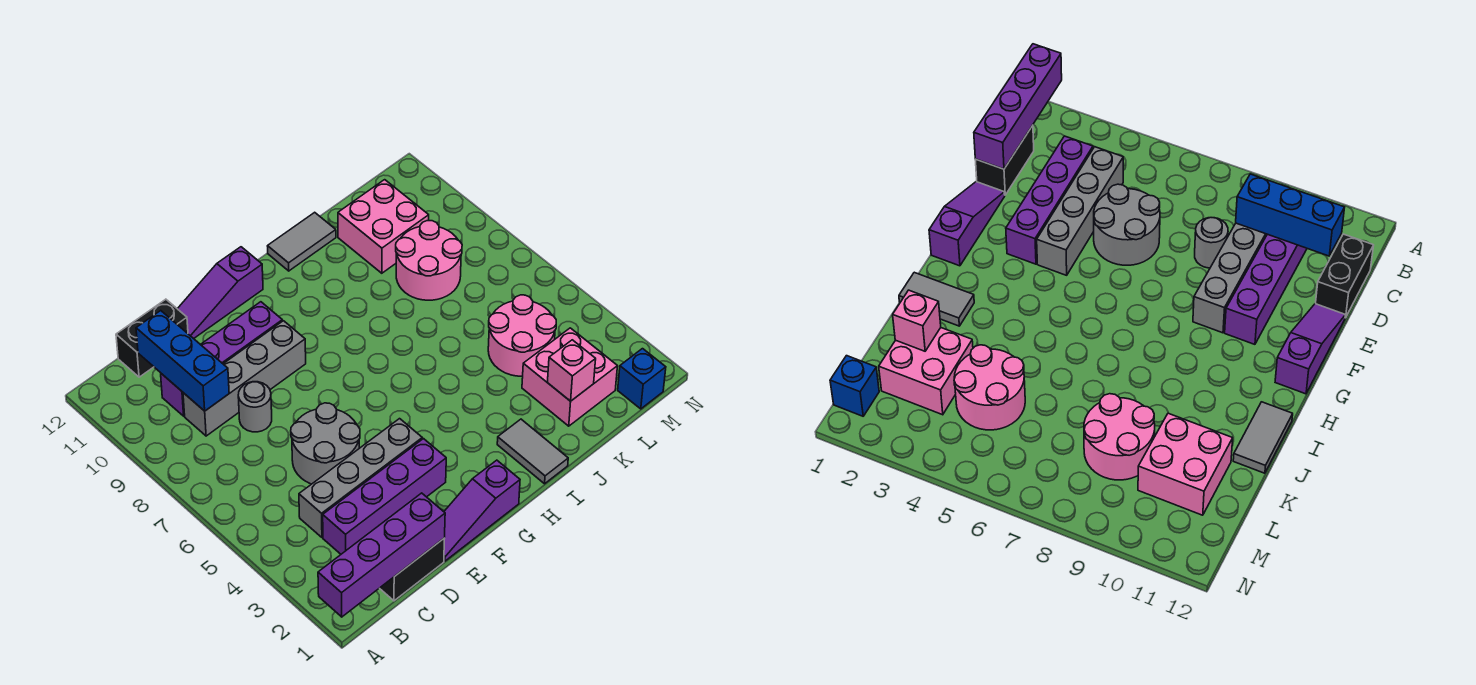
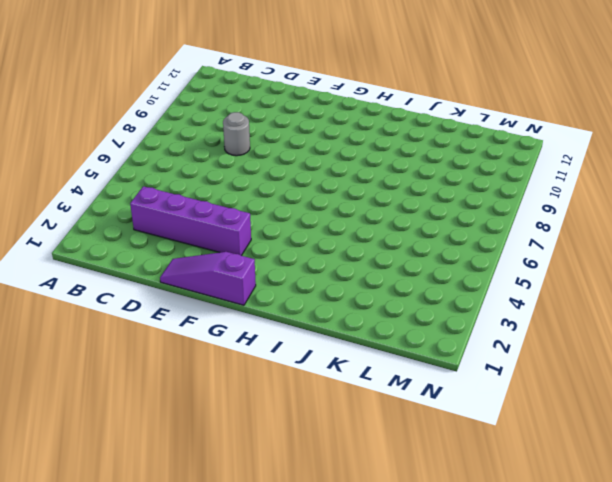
none -> black brick C1:D1 level 1
none -> grey brick C4:F4 level 1
none -> grey brick C9:F9 level 1

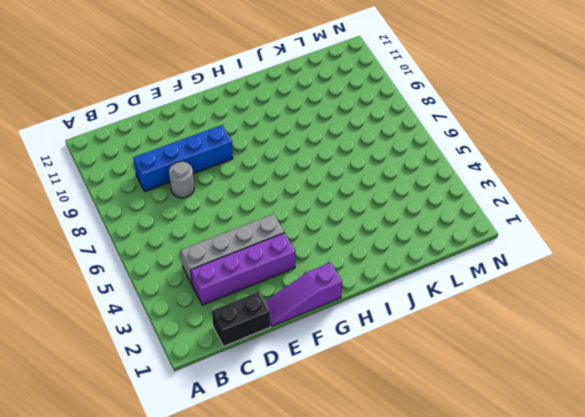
blue brick C9:F9 level 1 -> grey brick C9:F9 level 1
none -> purple brick C10:F10 level 1
none -> black brick C12:D12 level 1
none -> grey round brick D5:E6 level 1

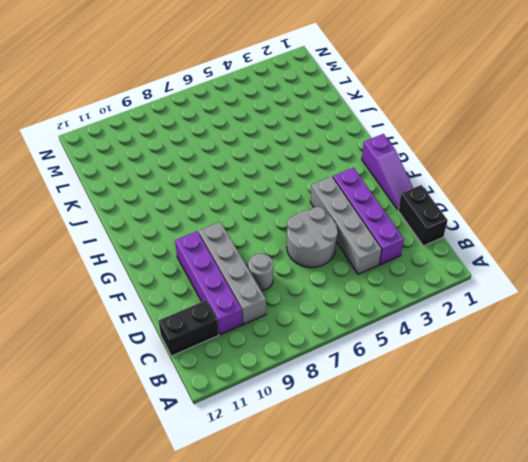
black brick C11:C12 level 1 -> black brick C12:D12 level 1
none -> purple slope E12:G12 level 1 top G
none -> grey tile I1:I2 level 1
none -> grey tile I12:J12 level 1

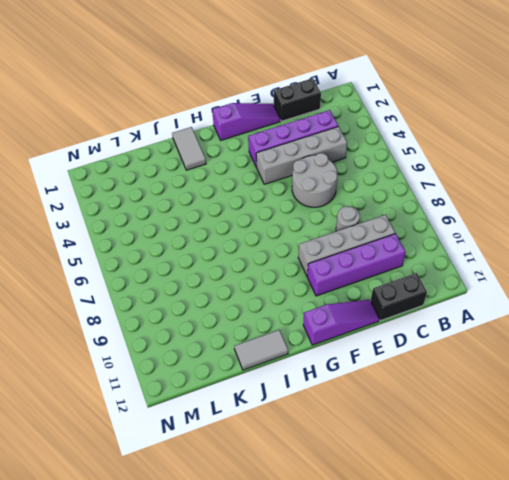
none -> pink brick K2:L3 level 1
none -> pink round brick K4:L5 level 1
none -> pink round brick K8:L9 level 1

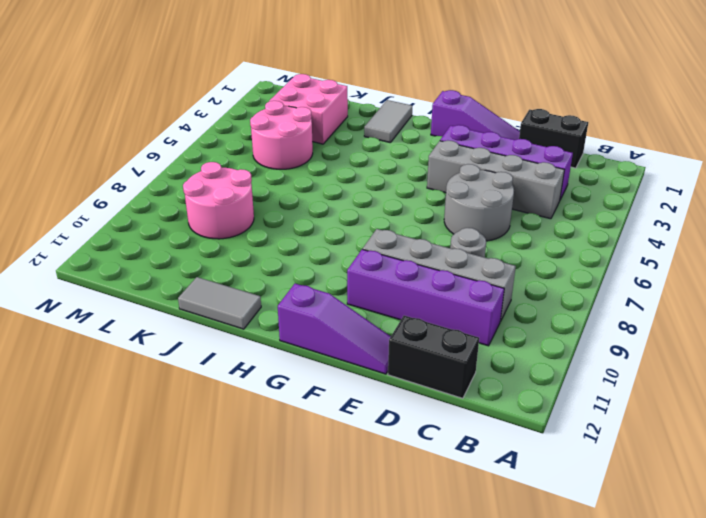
none -> pink brick K10:L11 level 1
none -> blue brick M1 level 1
none -> purple brick A1:D1 level 2

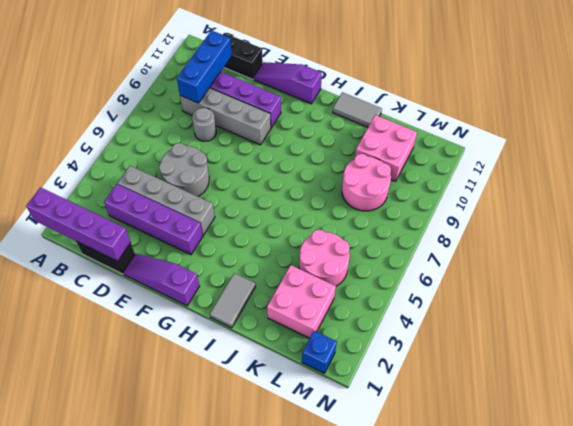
none -> pink brick K2 level 2

